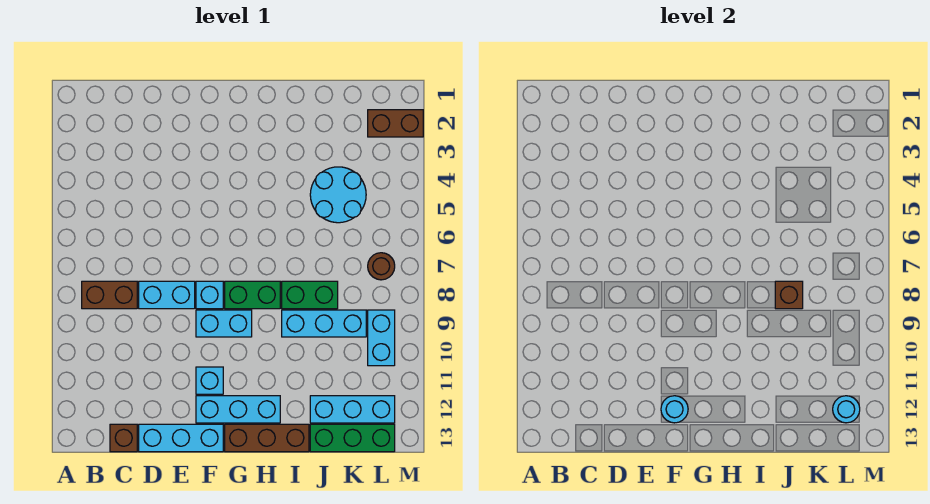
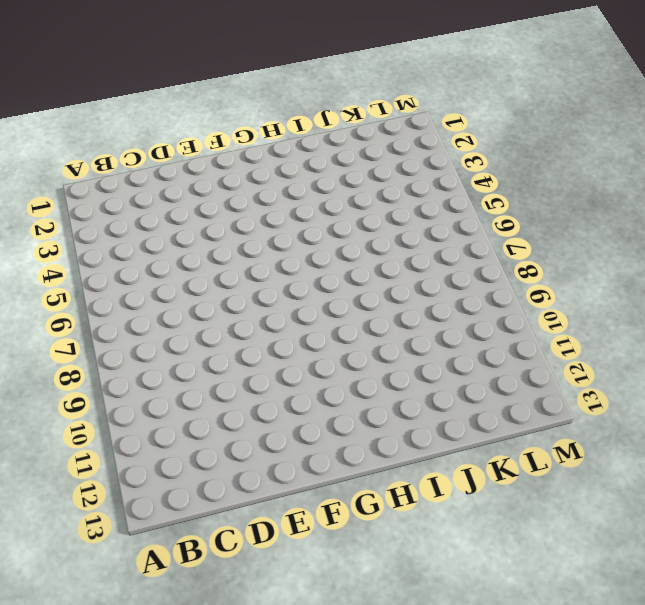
none -> brown brick B8:C8 level 1
none -> brown brick C13 level 1
none -> cyan brick D8:E8 level 1

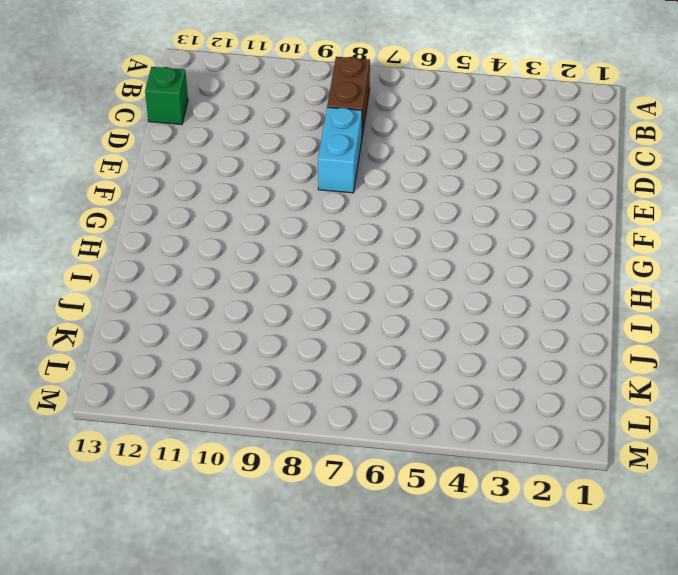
green brick C13 level 1 -> brown brick C13 level 1
none -> cyan brick D13:F13 level 1
none -> cyan brick F8 level 1
none -> cyan brick F9:G9 level 1

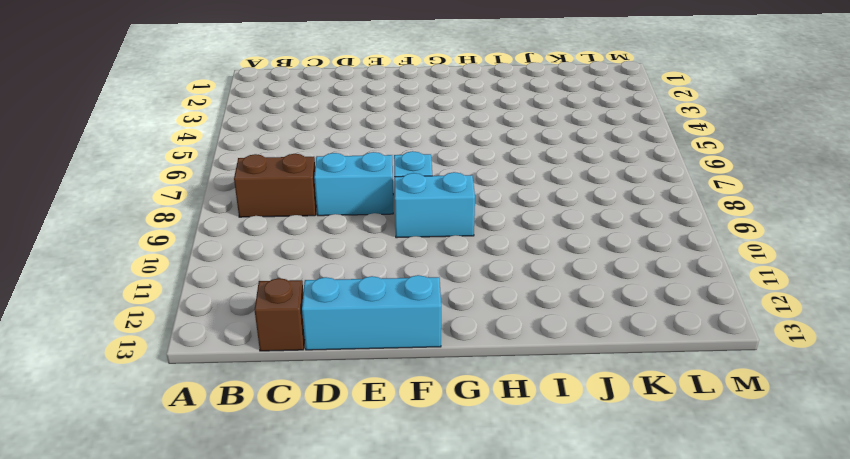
none -> cyan brick F11 level 1
none -> cyan brick F12:H12 level 1
none -> green brick G8:H8 level 1

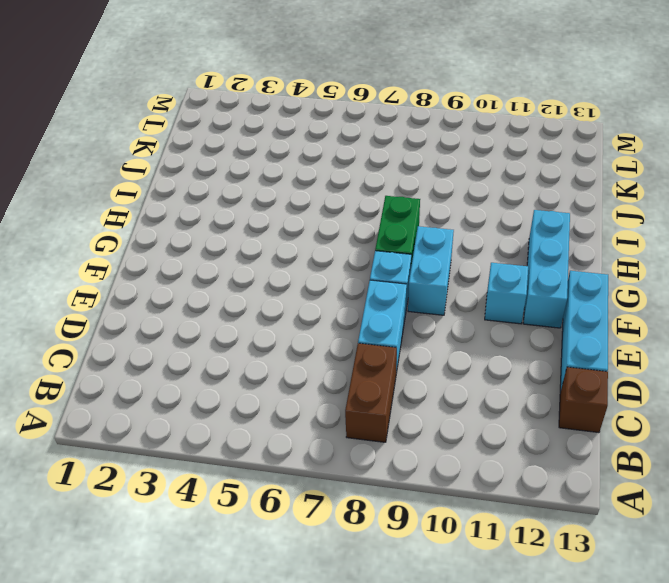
none -> brown brick G13:I13 level 1
none -> green brick I8:J8 level 1
none -> cyan brick I9:K9 level 1

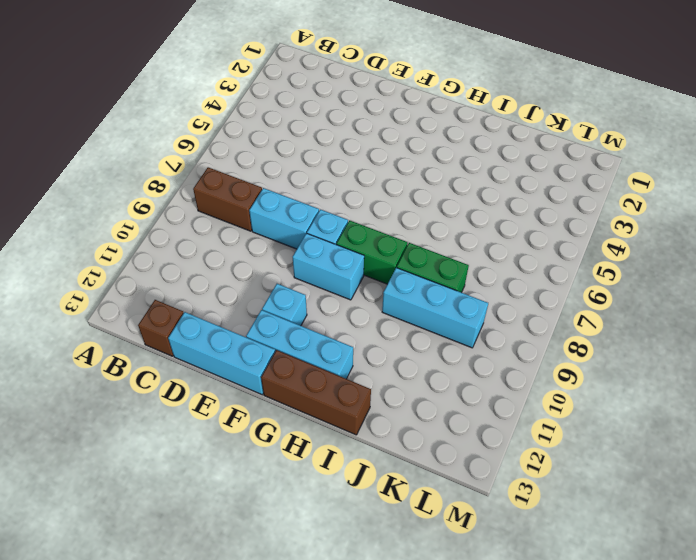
none -> cyan round brick J4:K5 level 1
none -> cyan brick J12:L12 level 1
none -> green brick J13:L13 level 1

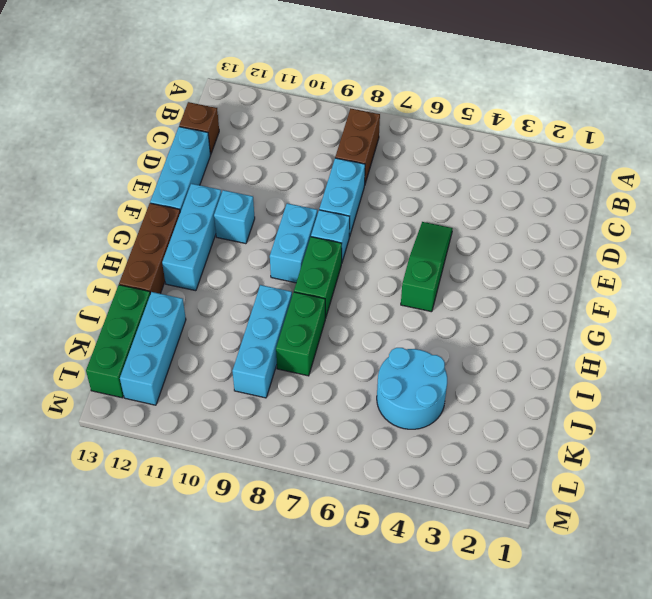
green slope E5:G5 level 1 top G -> none
none -> brown brick L2:M2 level 1
none -> brown round brick L7 level 1
none -> cyan brick L9:L10 level 1

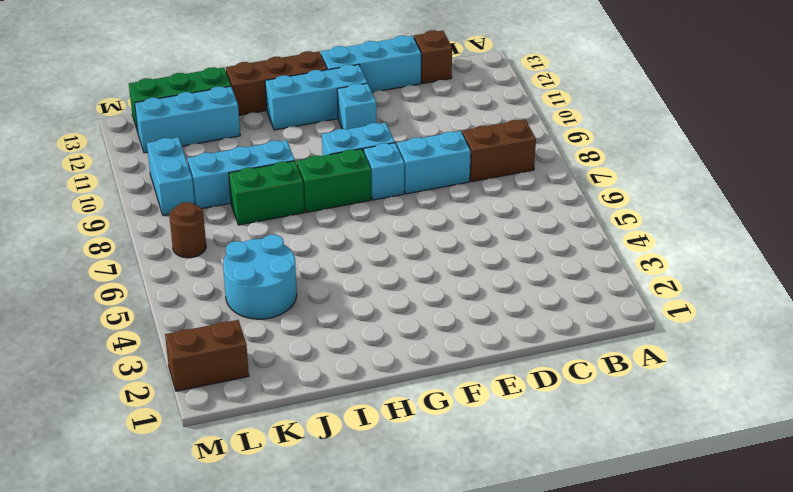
none -> cyan round brick F12 level 2
none -> brown brick J8 level 2
none -> cyan round brick L12 level 2

